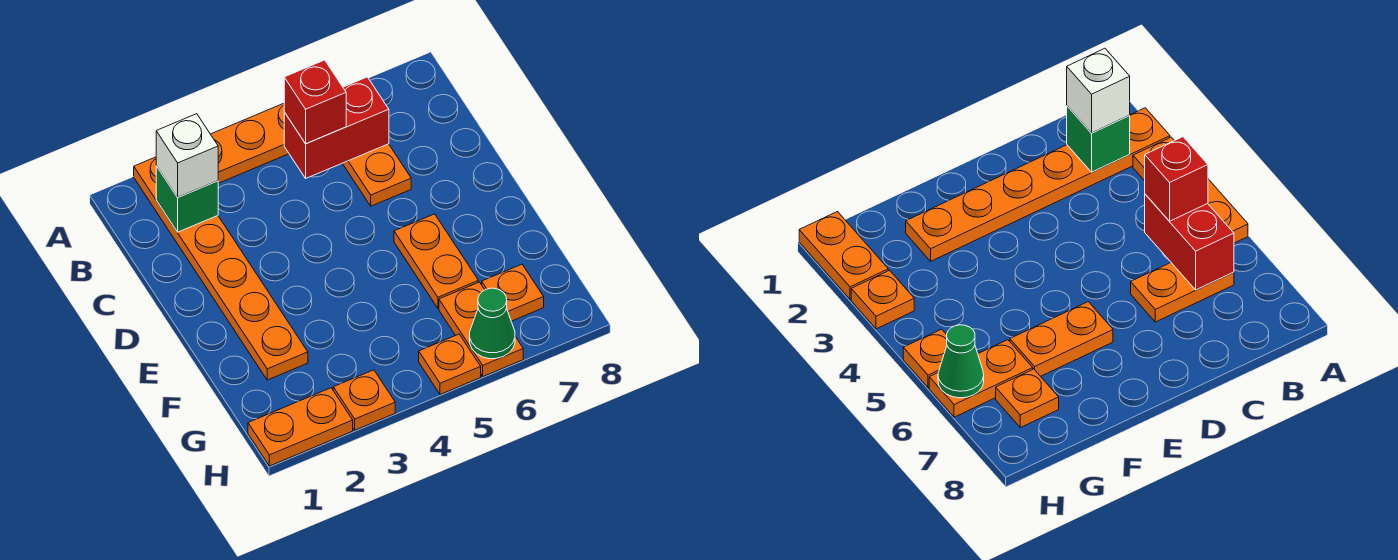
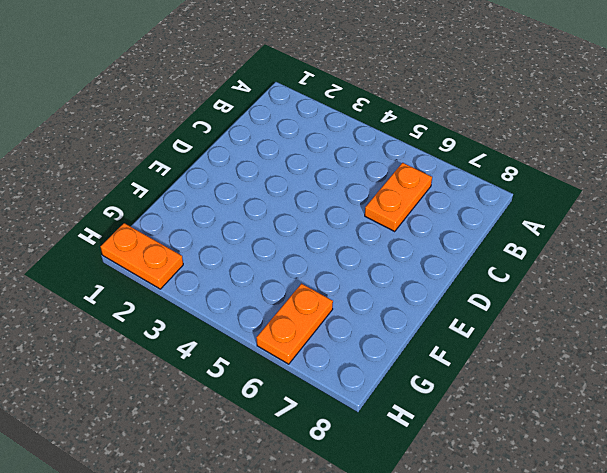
none -> orange plate A2:F2 level 1
none -> orange plate A3:A5 level 1
none -> orange plate E6:F6 level 1

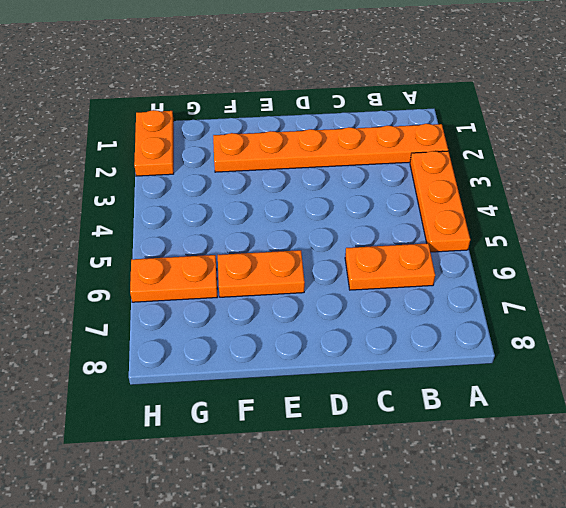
none -> orange plate G7 level 1
none -> orange plate H3 level 1
none -> orange plate H5 level 1

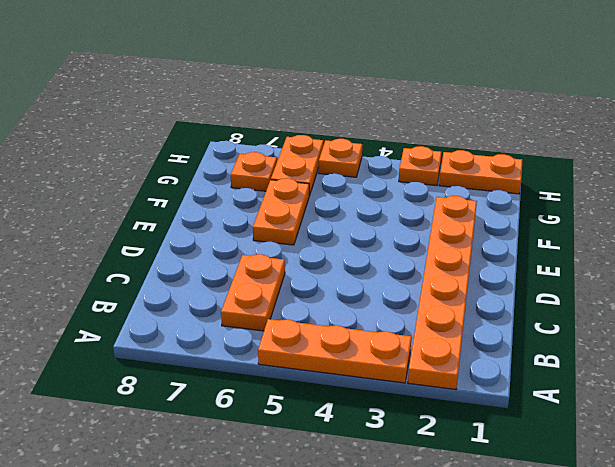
none -> green brick B2 level 2
none -> red brick B5:B6 level 2
none -> green cone H6 level 2

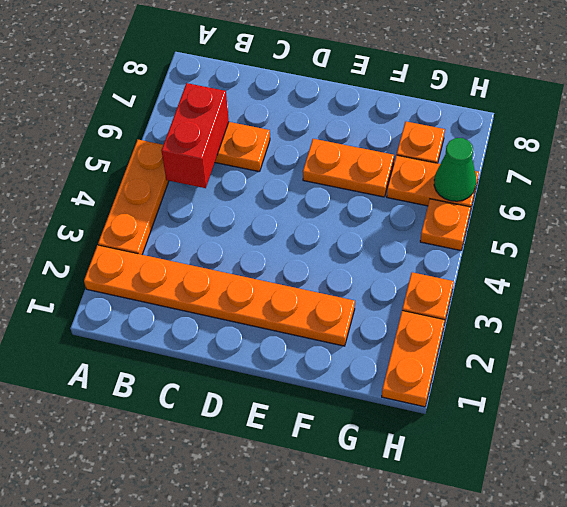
none -> green brick B2 level 2
none -> white brick B2 level 3
none -> red brick B5 level 3

